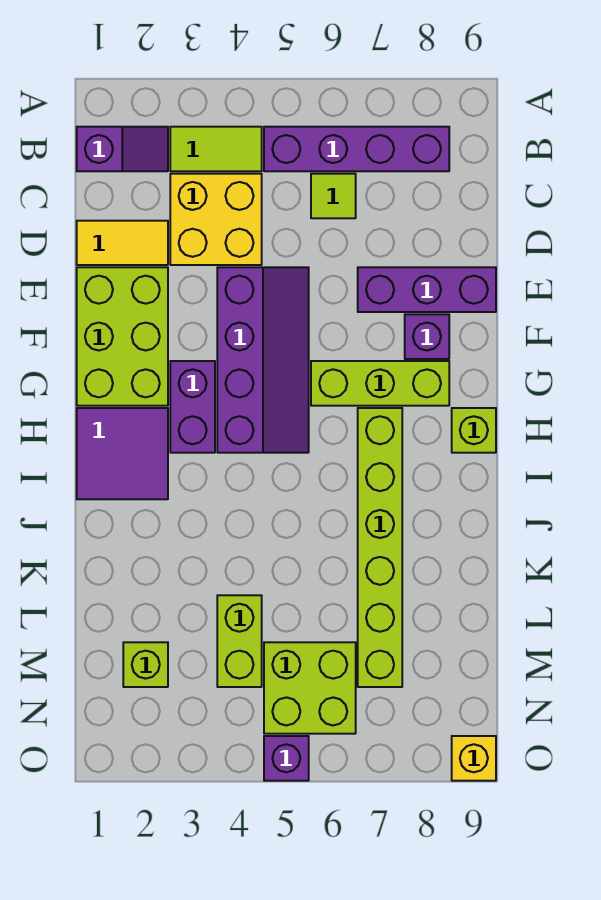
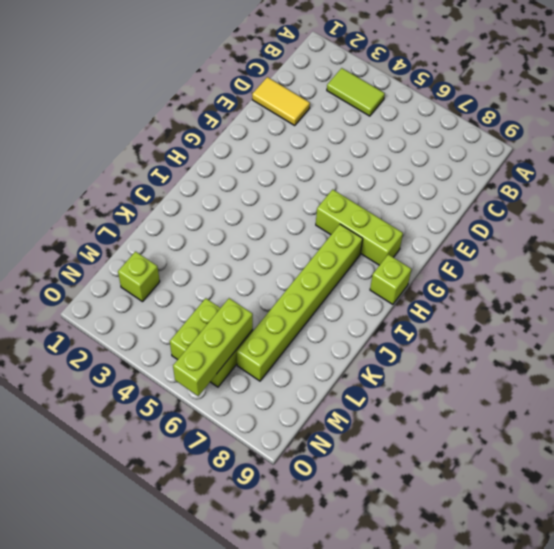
lime brick M6:O6 level 2 -> none
none -> purple slope B1:B2 level 1 top 1
none -> purple brick B5:B8 level 1
none -> yellow brick C3:D4 level 1

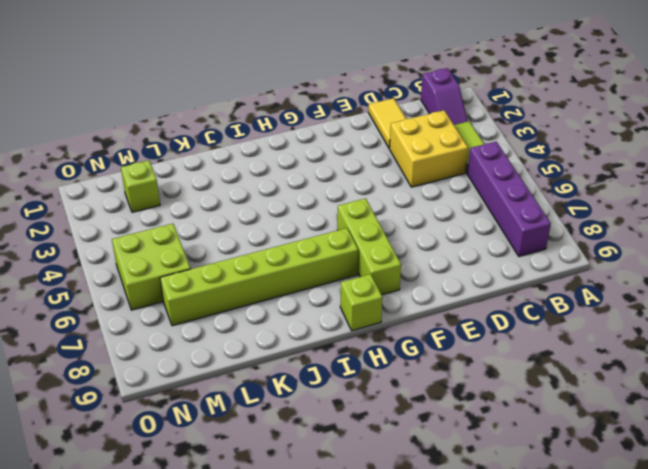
none -> lime tile C6 level 1
none -> lime brick E1:G2 level 1
none -> purple slope E4:H5 level 1 top 4

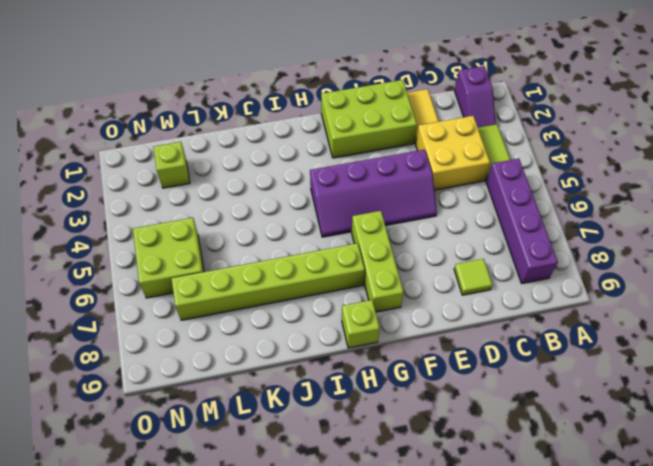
lime tile D8 level 1 -> lime tile C6 level 1
none -> purple brick E7:E9 level 1
none -> purple brick F8 level 1
none -> purple brick G3:H3 level 1

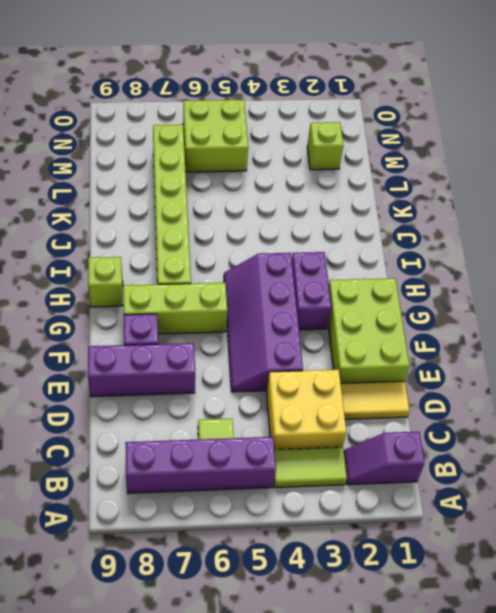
none -> purple tile H1:I2 level 1
none -> lime brick L4:M4 level 1
none -> purple brick O5 level 1

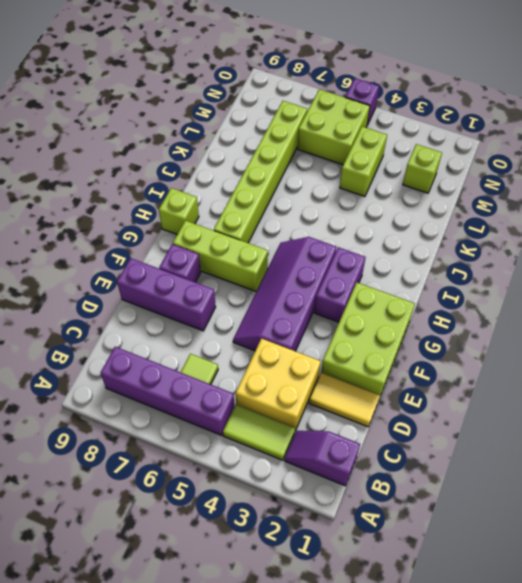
none -> purple tile H1:I2 level 1
none -> yellow brick O9 level 1

